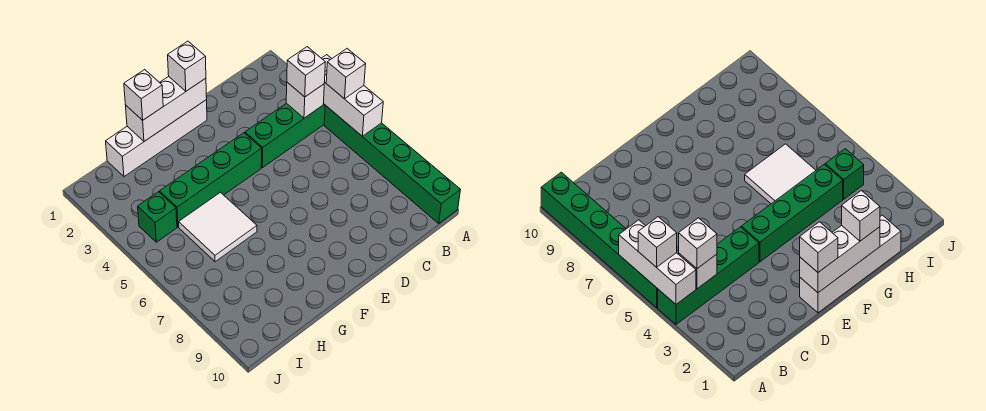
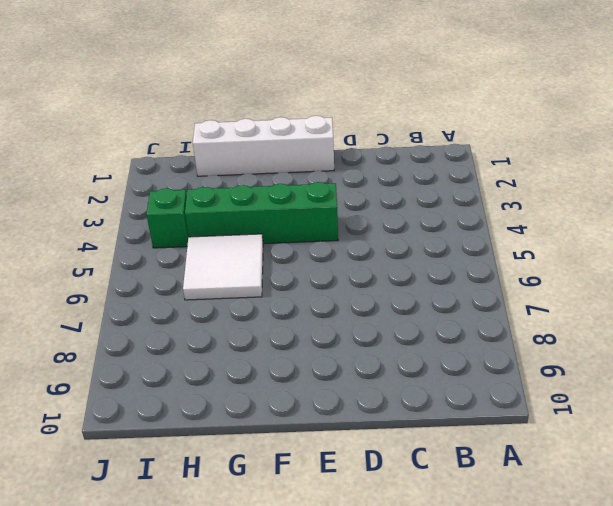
none -> green brick A4:D4 level 1
none -> green brick A5:A10 level 1
none -> white brick A4:A6 level 2

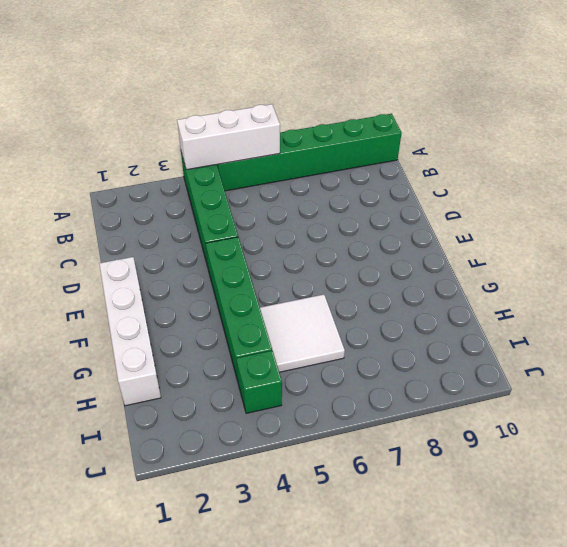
none -> white brick B4 level 2
none -> white brick E1:G1 level 2
none -> white brick A5 level 3

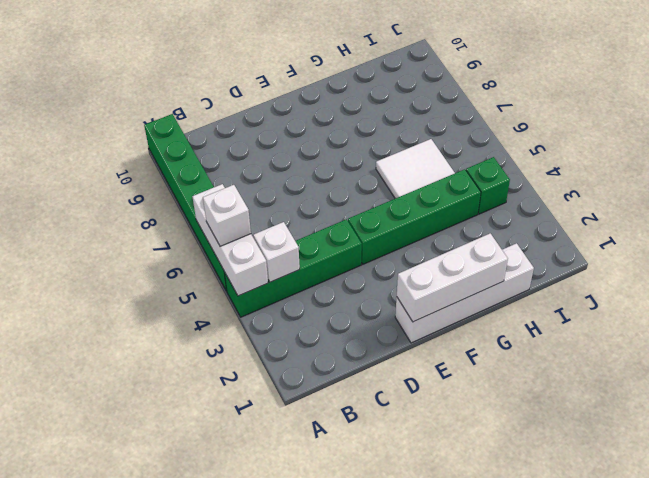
none -> white brick B4 level 3
none -> white brick E1 level 3
none -> white brick G1 level 3

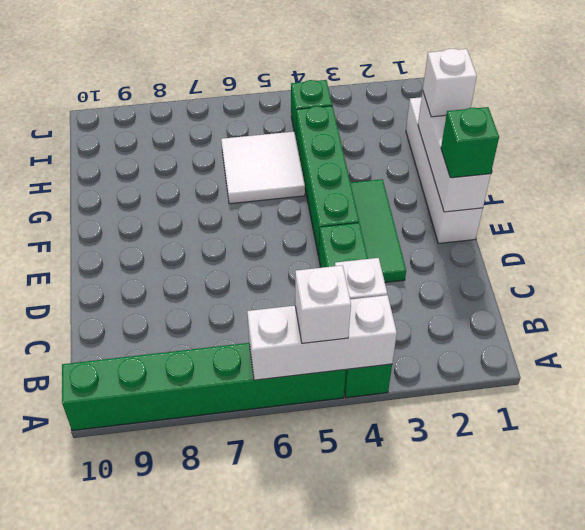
green tile D3:F3 level 1 -> none
green brick E1 level 3 -> white brick E1 level 3
none -> white brick B4 level 3

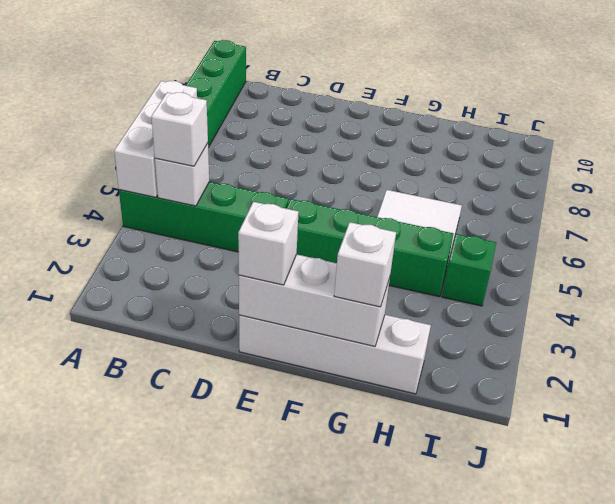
none -> white brick A5 level 3

